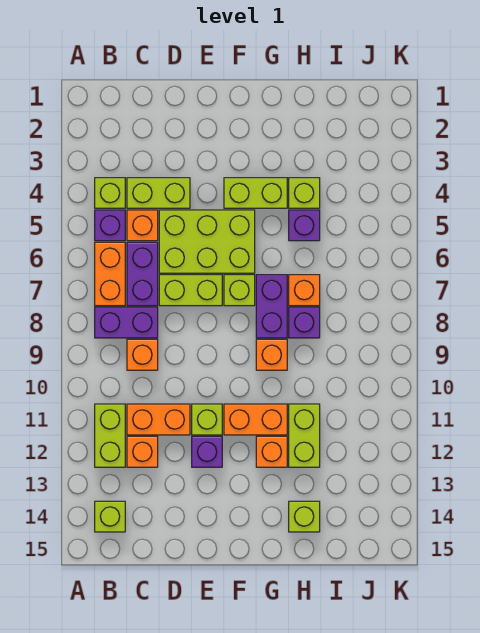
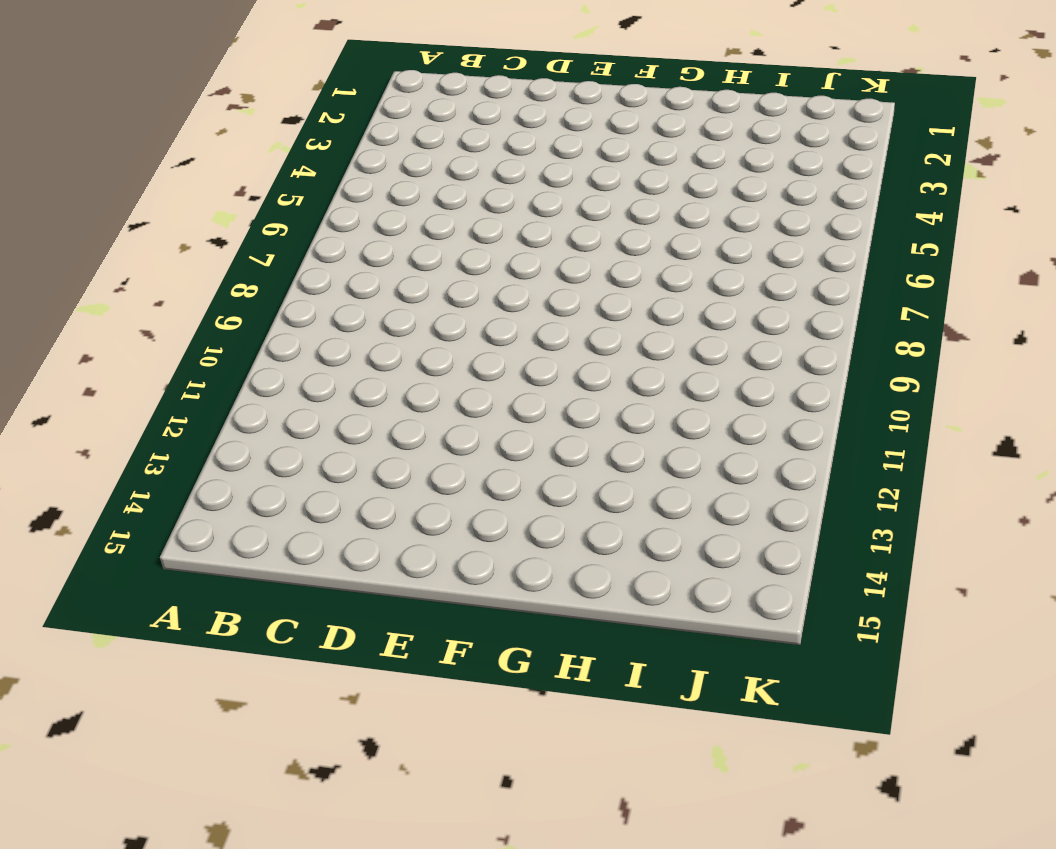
none -> lime brick B4 level 1
none -> purple brick B5 level 1
none -> orange brick B6:B7 level 1

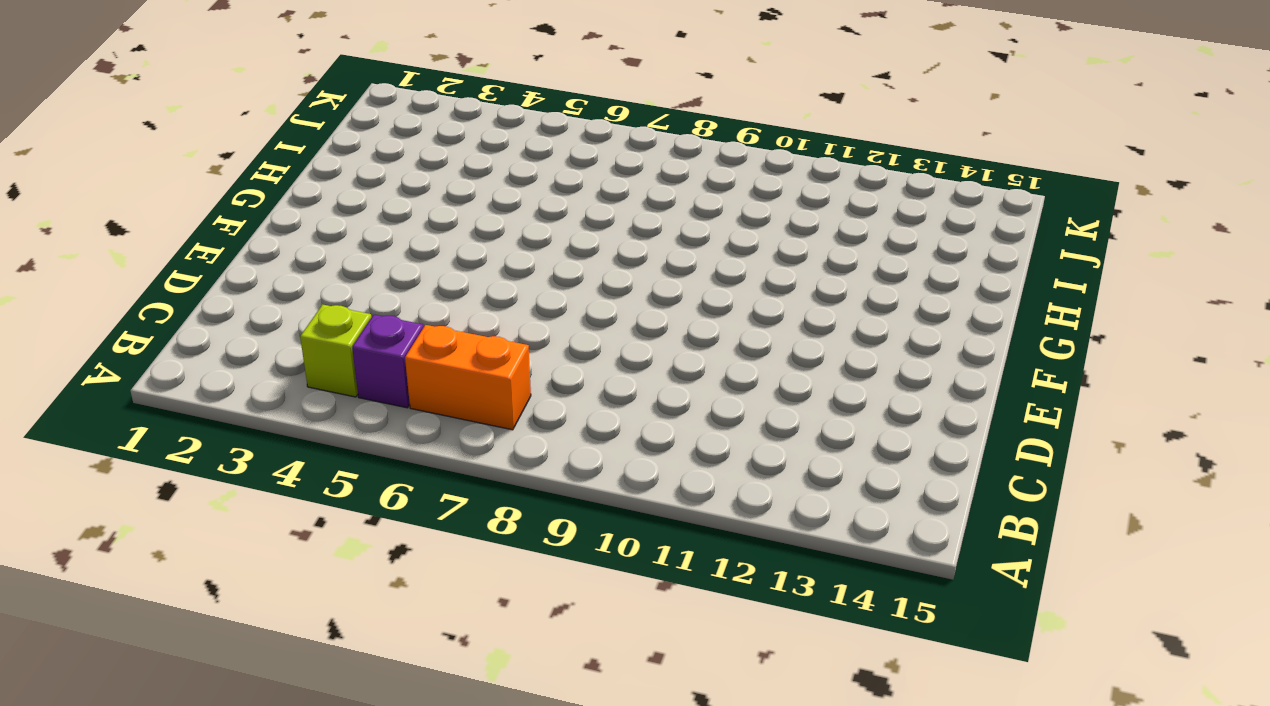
none -> purple brick B8:C8 level 1
none -> lime brick B11:B12 level 1
none -> lime brick B14 level 1

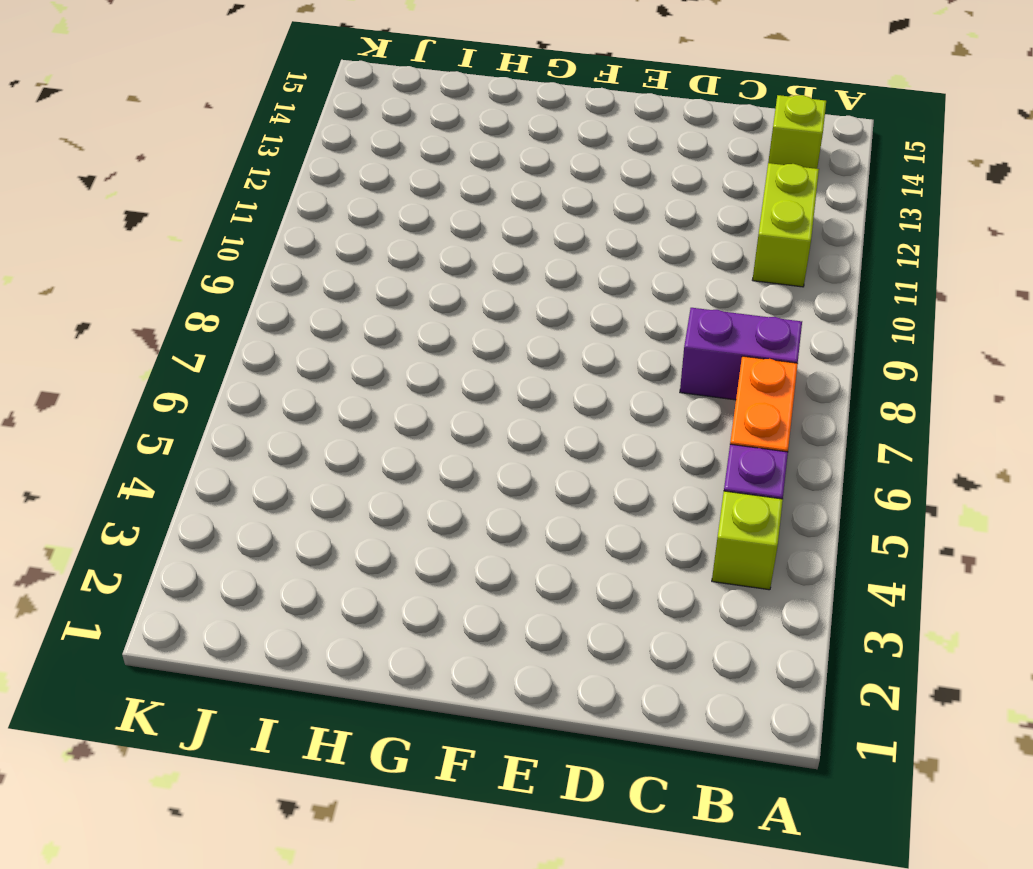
none -> lime brick C4:D4 level 1
none -> orange brick C5 level 1
none -> purple brick C6:C7 level 1

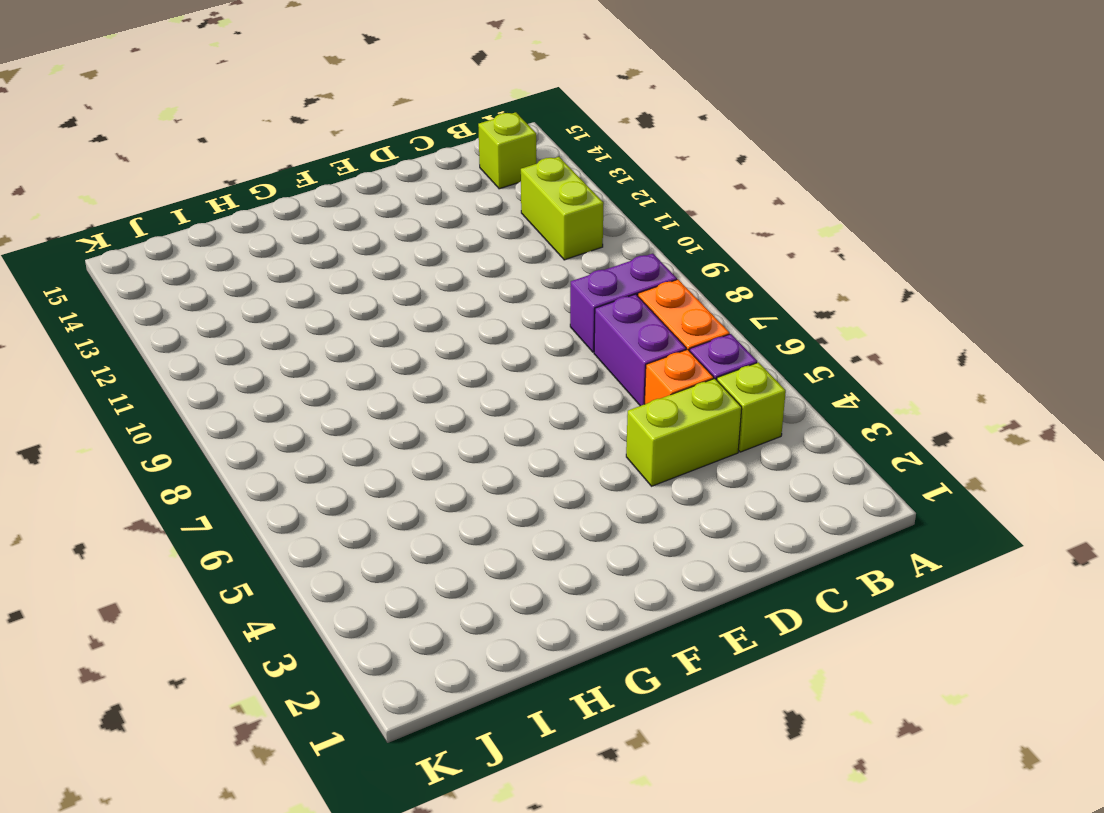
none -> orange brick C9 level 1
none -> orange brick C11:D11 level 1
none -> orange brick C12 level 1

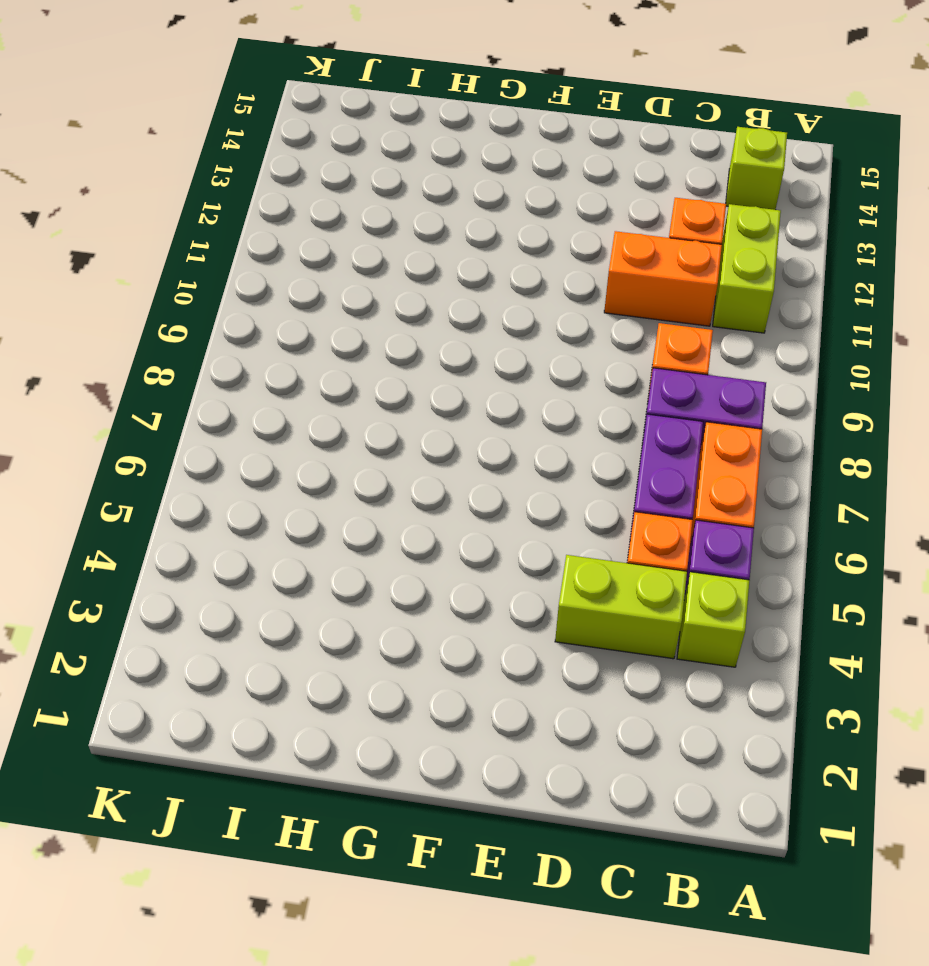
none -> lime brick D5:F6 level 1
none -> lime brick D7:E7 level 1
none -> lime brick E11 level 1

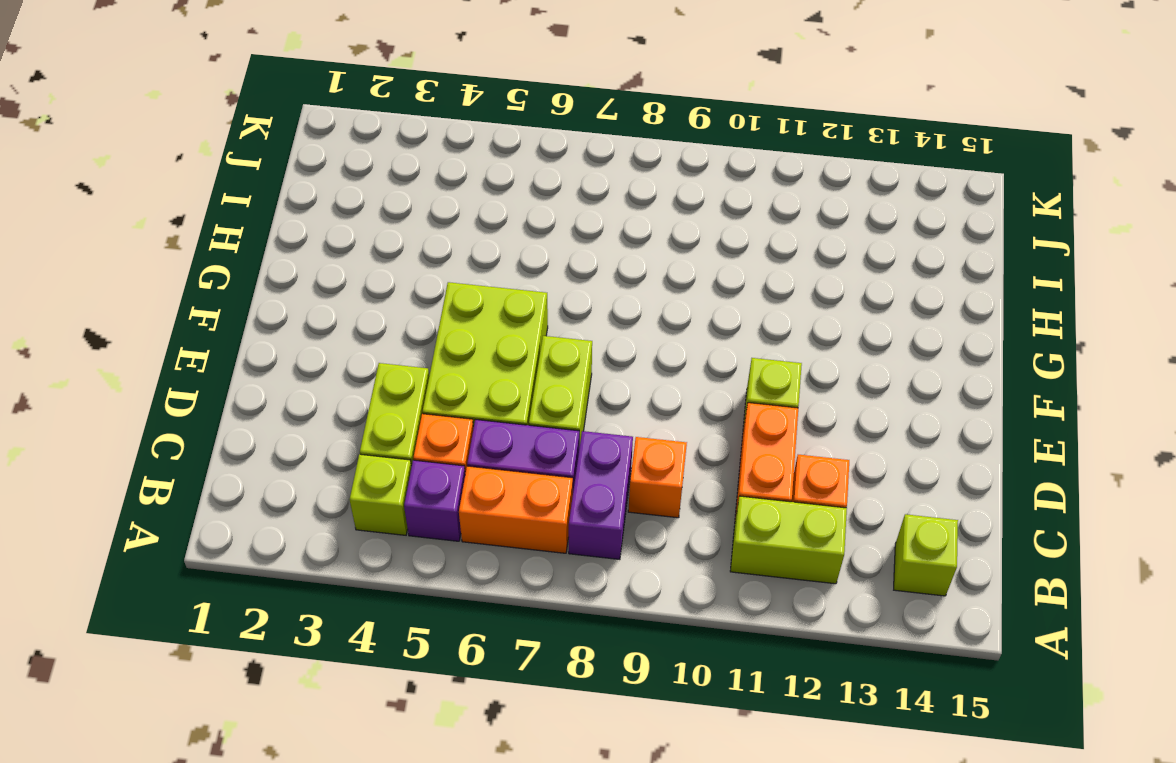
none -> purple brick E12 level 1
none -> lime brick F4:G4 level 1
none -> lime brick F7 level 1

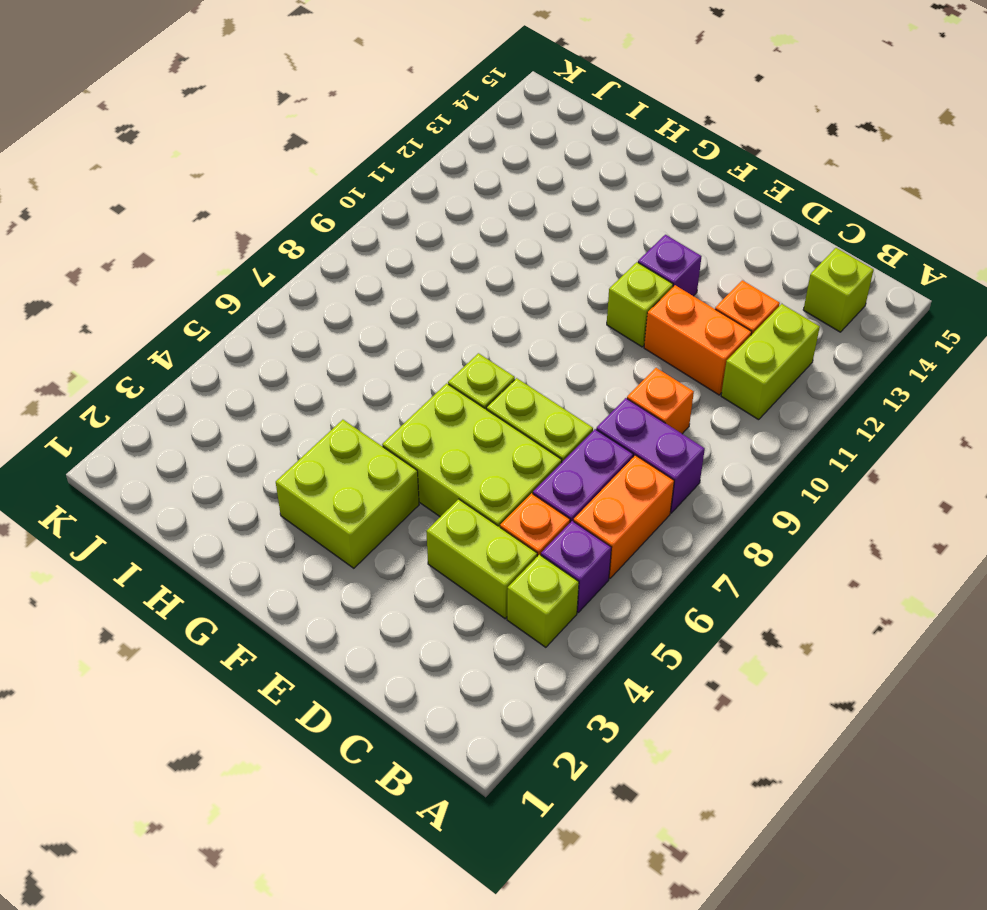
lime brick F3:G4 level 1 -> lime brick F4:G4 level 1
none -> orange brick F11:G11 level 1
none -> purple brick G7:G8 level 1
none -> orange brick G9 level 1

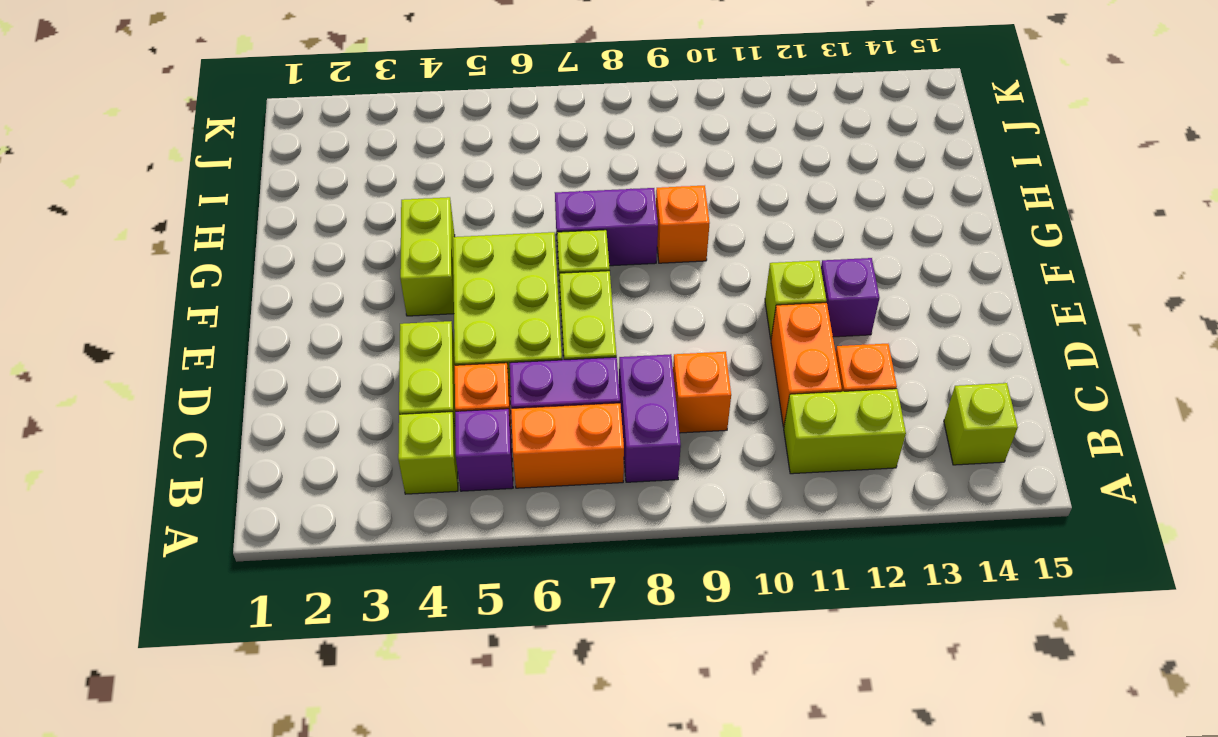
none -> orange brick F11:G11 level 1
none -> orange brick G12 level 1
none -> lime brick H4 level 1

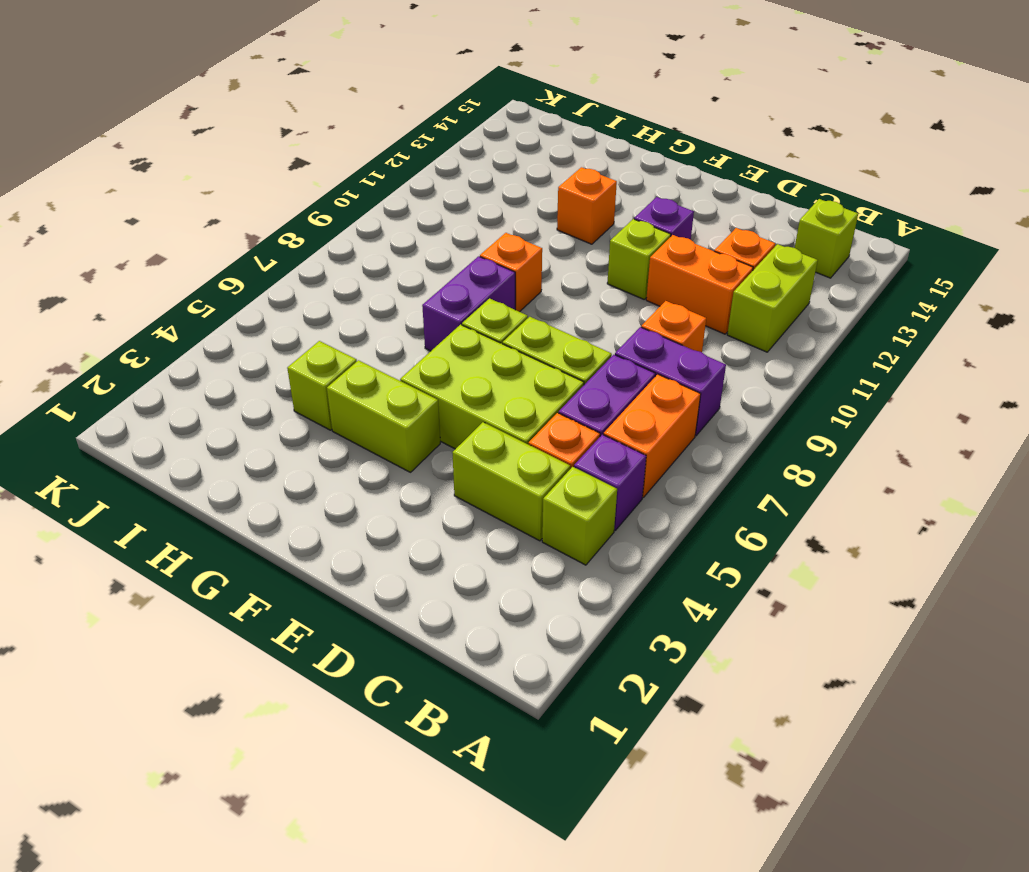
none -> orange brick F11:G11 level 1
none -> purple brick H5 level 1
none -> orange brick H7 level 1

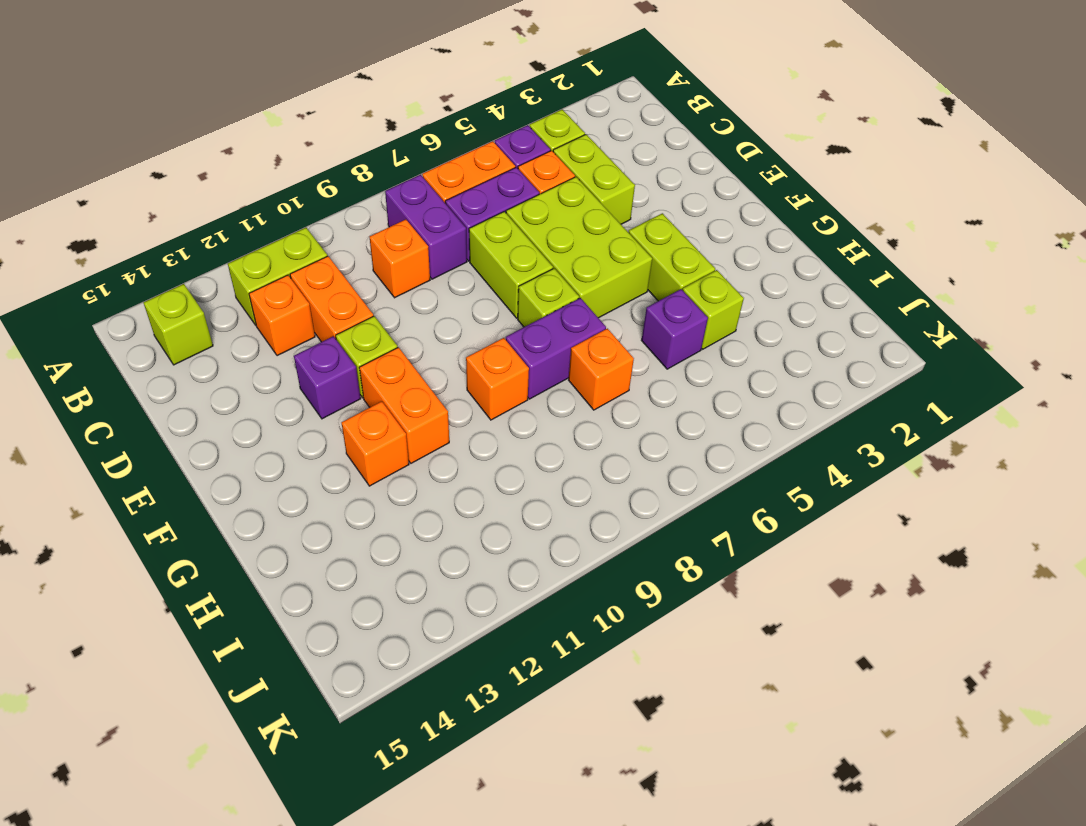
none -> purple brick H8 level 1
none -> lime brick H11:H12 level 1
none -> lime brick H14 level 1

